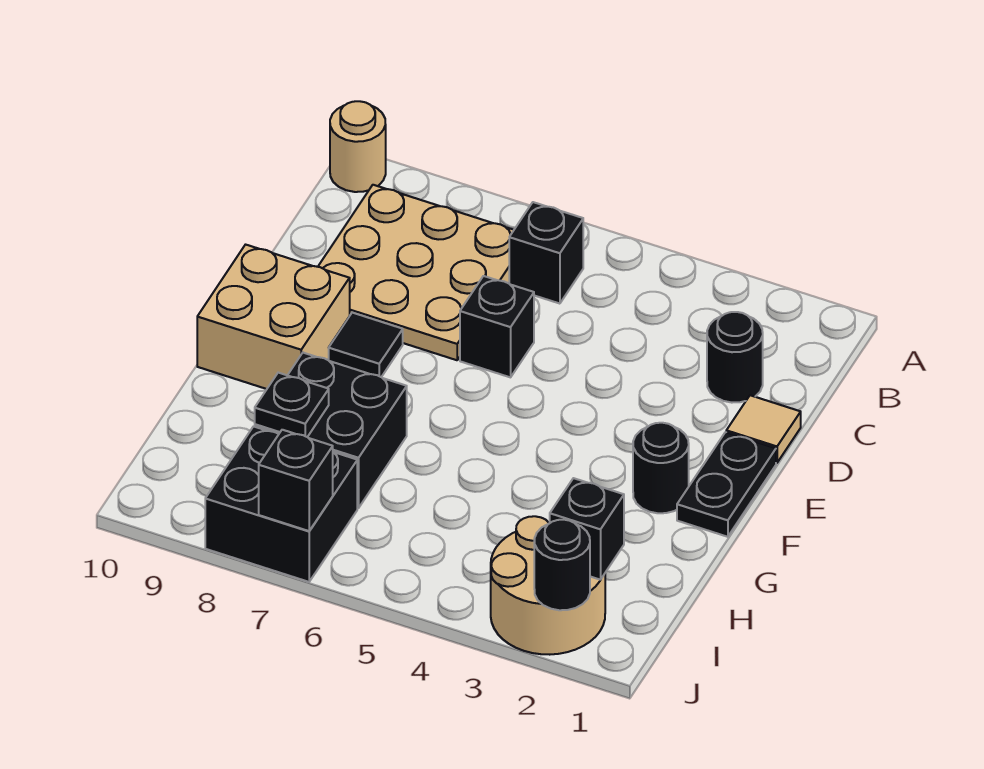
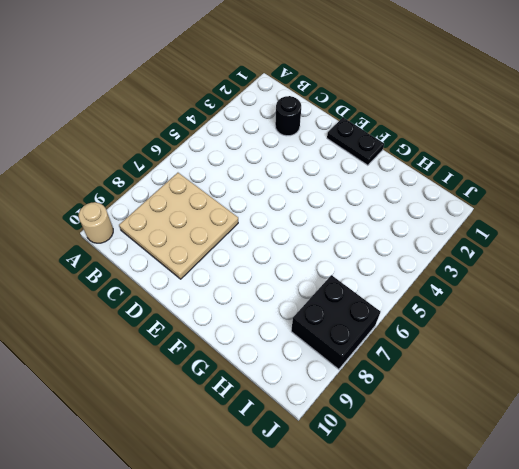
none -> black brick B6 level 1
none -> tan tile D1 level 1
none -> black brick D6 level 1

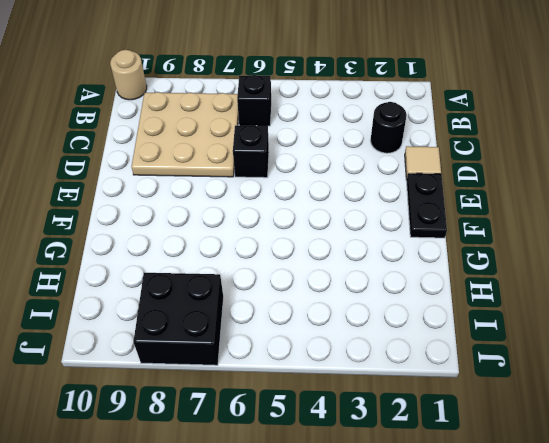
none -> black tile E8 level 1
none -> tan brick E9:F10 level 1
none -> black round brick F2 level 1

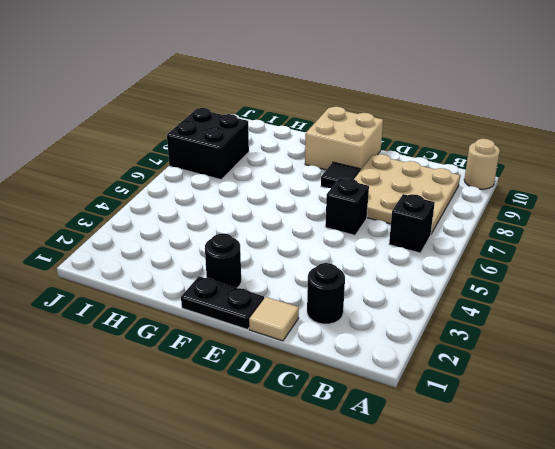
none -> black brick G7:H8 level 1
none -> tan round brick I2:J3 level 1
none -> black plate H8 level 2

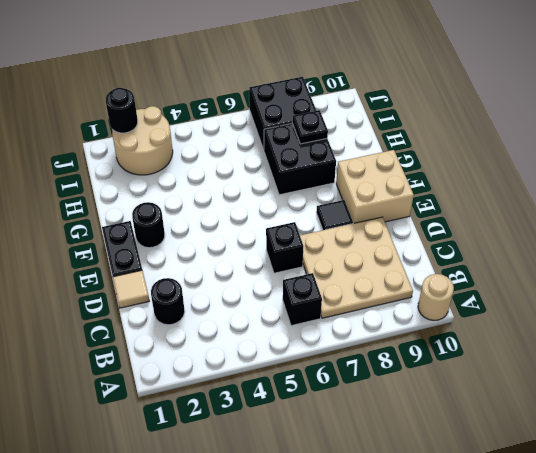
none -> black brick I2 level 2
none -> black brick J7 level 2

